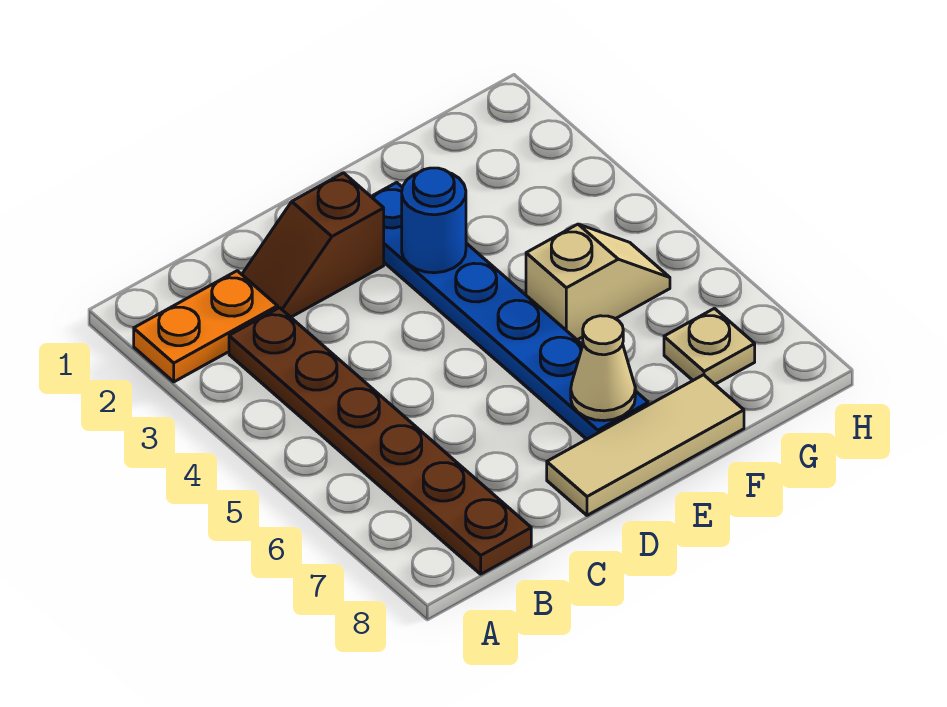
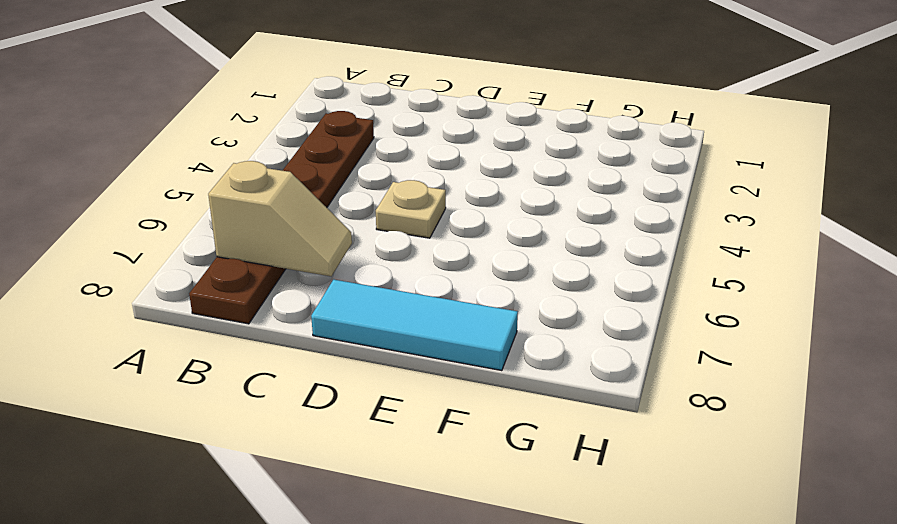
tan slope B7:C7 level 2 top B -> tan slope F5:G5 level 1 top F
tan plate D5 level 1 -> tan plate G7 level 1
cyan tile D8:F8 level 1 -> tan tile D8:F8 level 1
none -> orange plate A2:B2 level 1
none -> brown slope C2:D2 level 1 top D

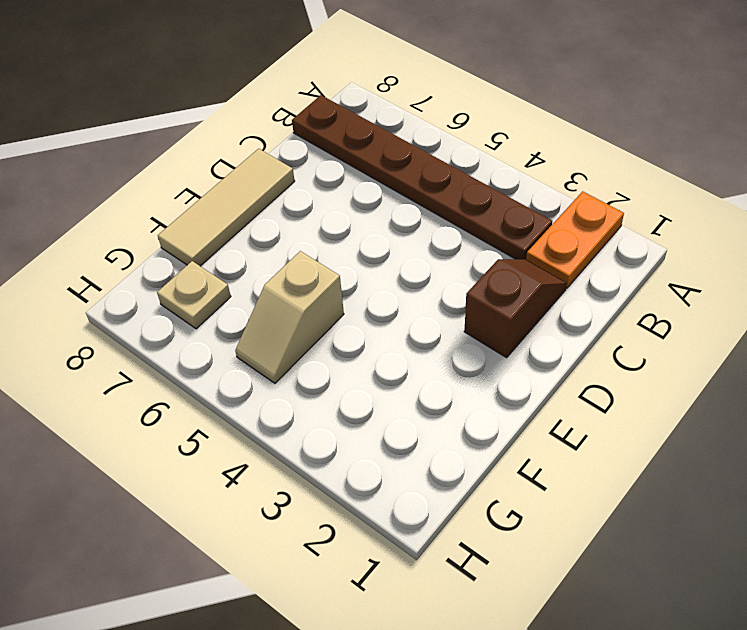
none -> blue plate E2:E7 level 1
none -> blue round brick E3 level 2

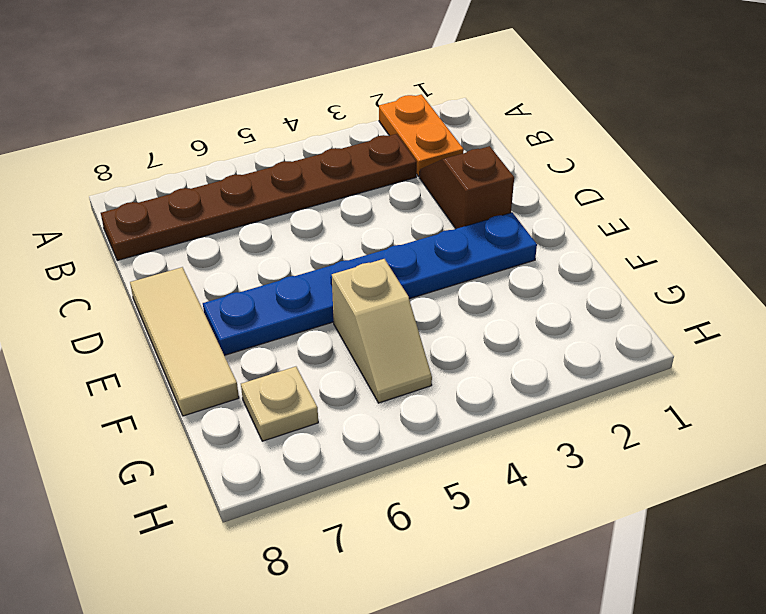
none -> blue round brick E3 level 2
none -> tan cone E7 level 2

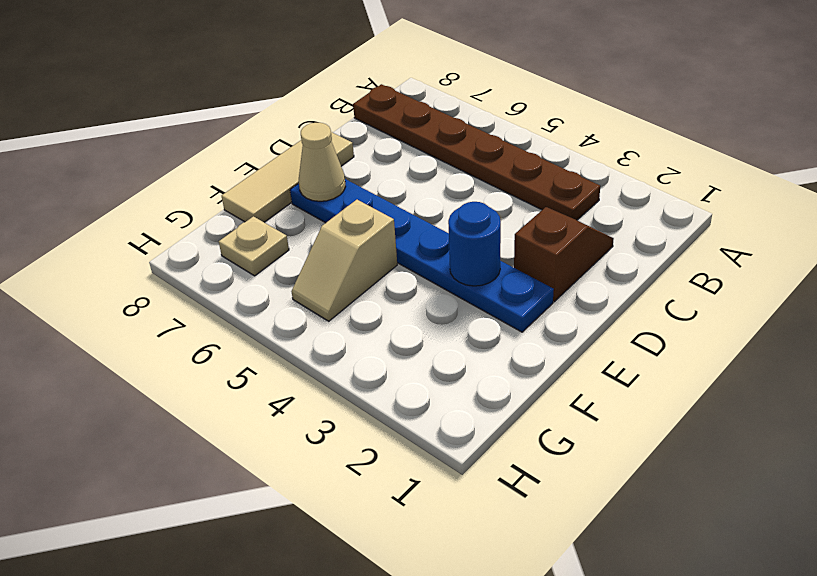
none -> orange plate A2:B2 level 1

